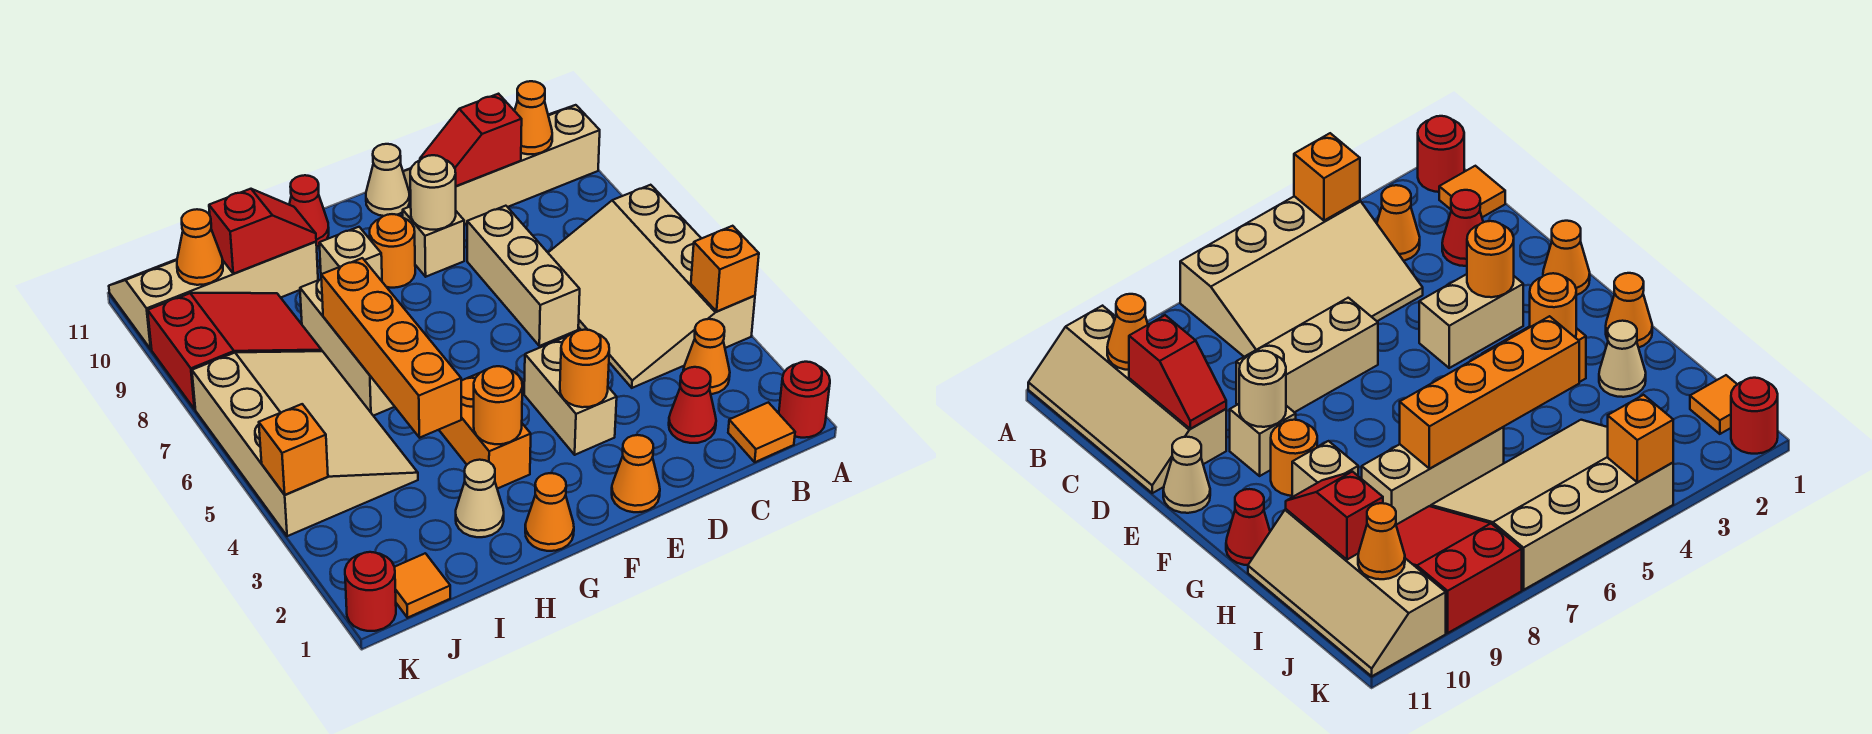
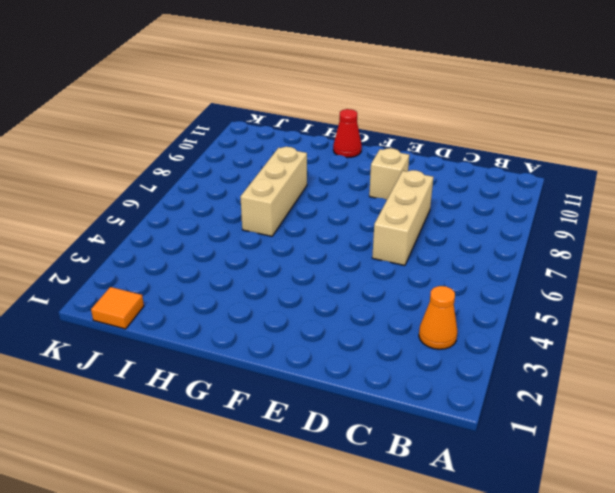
none -> red round brick A1 level 1
none -> tan slope A4:C7 level 1 top A
none -> tan slope A10:D11 level 1 top 10
none -> orange tile B1 level 1

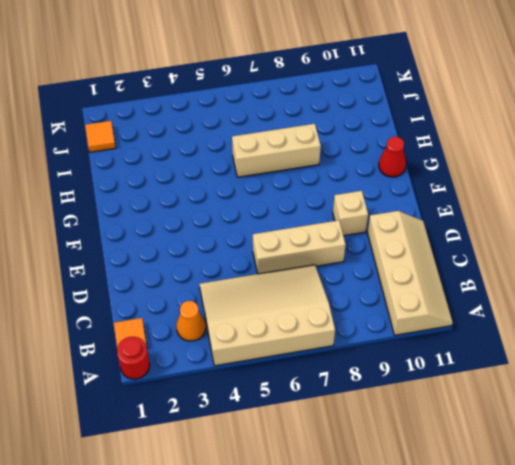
none -> red cone C2 level 1
none -> orange cone E1 level 1
none -> tan brick E3:E4 level 1
none -> tan cone E11 level 1

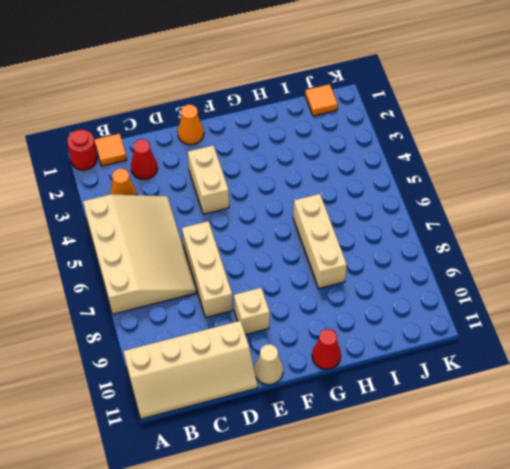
none -> orange round brick F9 level 1
none -> orange cone G1 level 1
none -> orange brick G3:G4 level 1
none -> tan brick G9 level 1

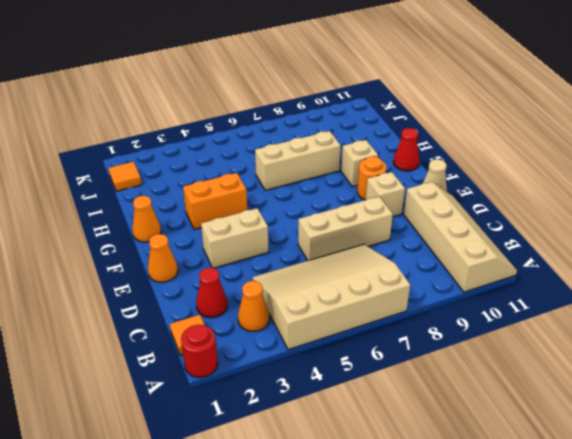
none -> tan cone H2 level 1
none -> tan slope H10:K11 level 1 top 10
none -> tan slope I4:K7 level 1 top K
none -> red slope I8:K9 level 1 top K

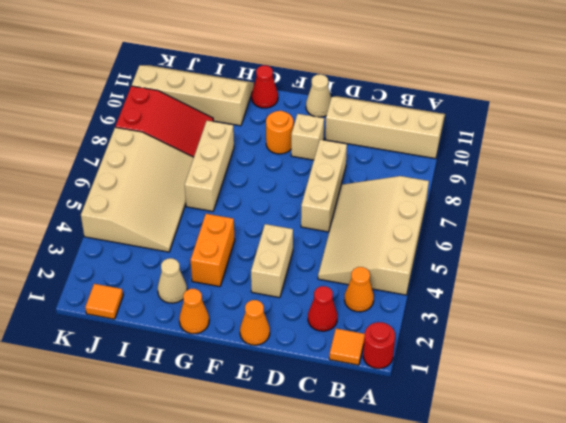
none -> tan brick G9 level 1
none -> red round brick K1 level 1
none -> orange brick A4 level 2
none -> orange cone B10 level 2

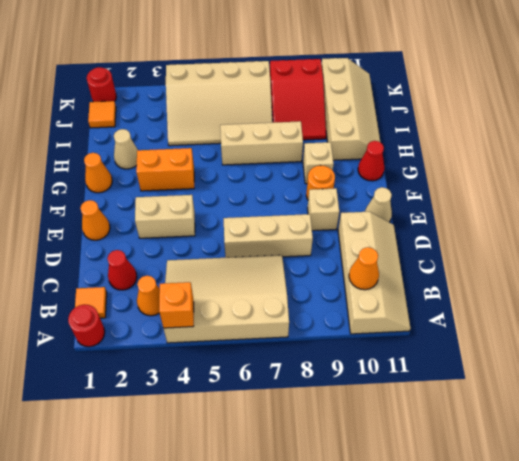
none -> red slope C10:D10 level 2 top C
none -> orange round brick E3 level 2
none -> tan round brick E9 level 2
none -> orange round brick G3 level 2

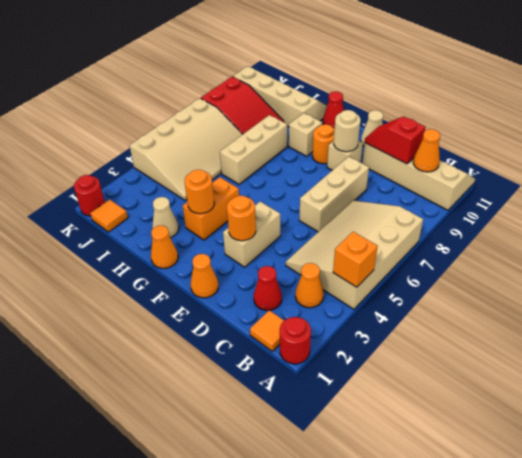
none -> orange brick H4:H7 level 2
none -> red slope H10:I10 level 2 top I
none -> orange cone J10 level 2
none -> orange brick K4 level 2

